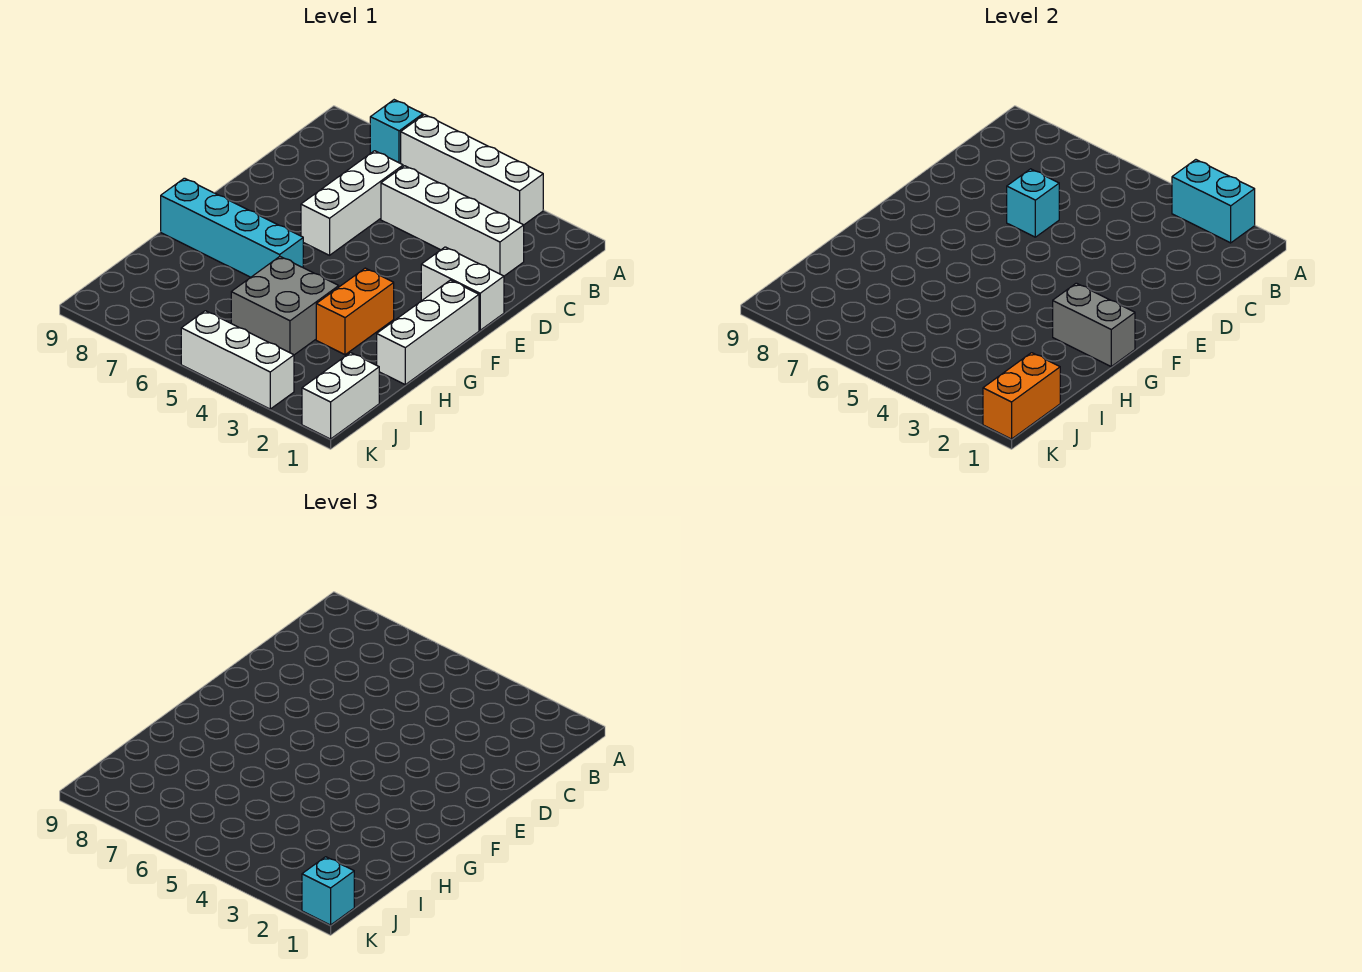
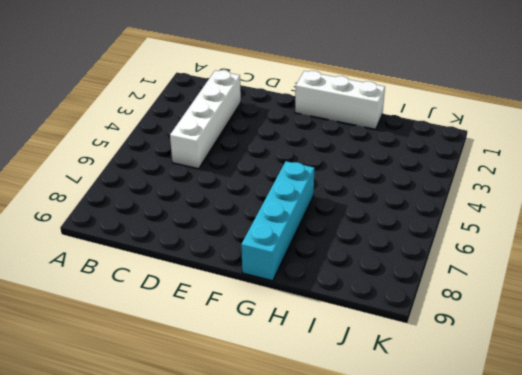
none -> white brick A3:A6 level 1
none -> cyan brick A7 level 1
none -> white brick C6:E6 level 1

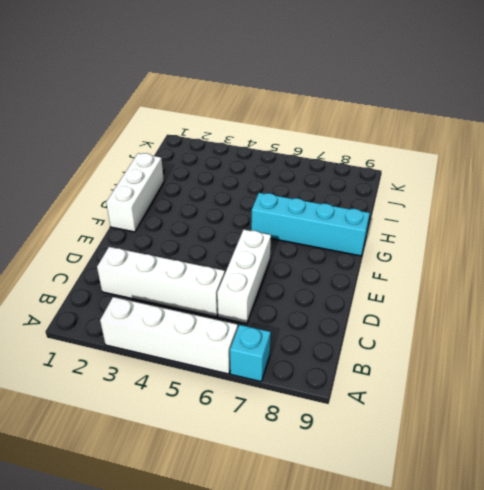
none -> white brick E1:E2 level 1
none -> orange brick G3:H3 level 1
none -> grey brick H4:I5 level 1

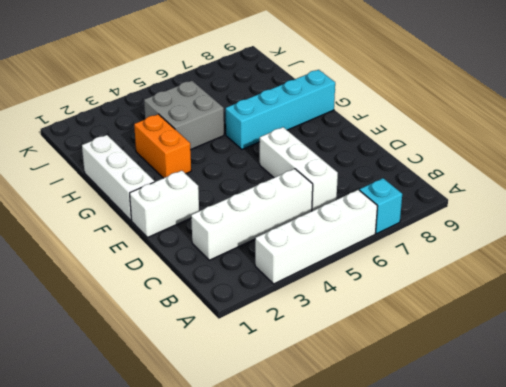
none -> white brick J1:K1 level 1
none -> white brick K3:K5 level 1
none -> cyan brick A2:A3 level 2

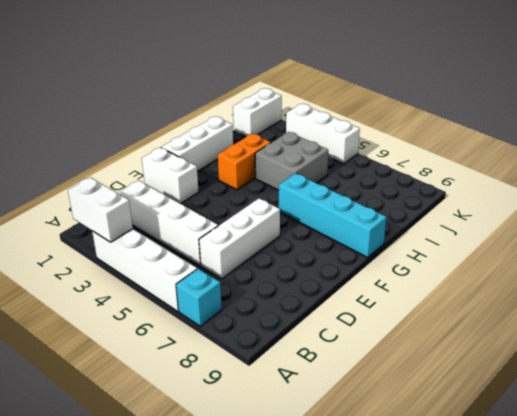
white brick A2:A3 level 2 -> cyan brick A2:A3 level 2
none -> cyan brick D6 level 2
none -> grey brick G1:G2 level 2
none -> orange brick J1:K1 level 2

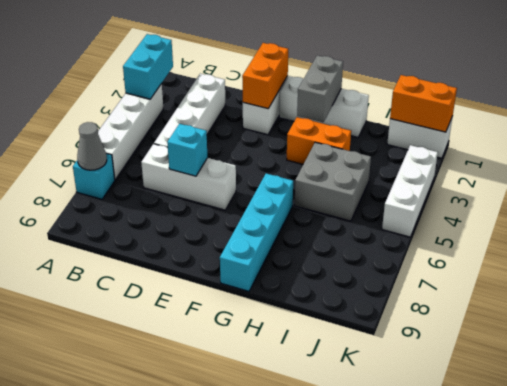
grey cone A7 level 2 -> none
orange brick E1:E2 level 2 -> none
none -> cyan brick K1 level 3

